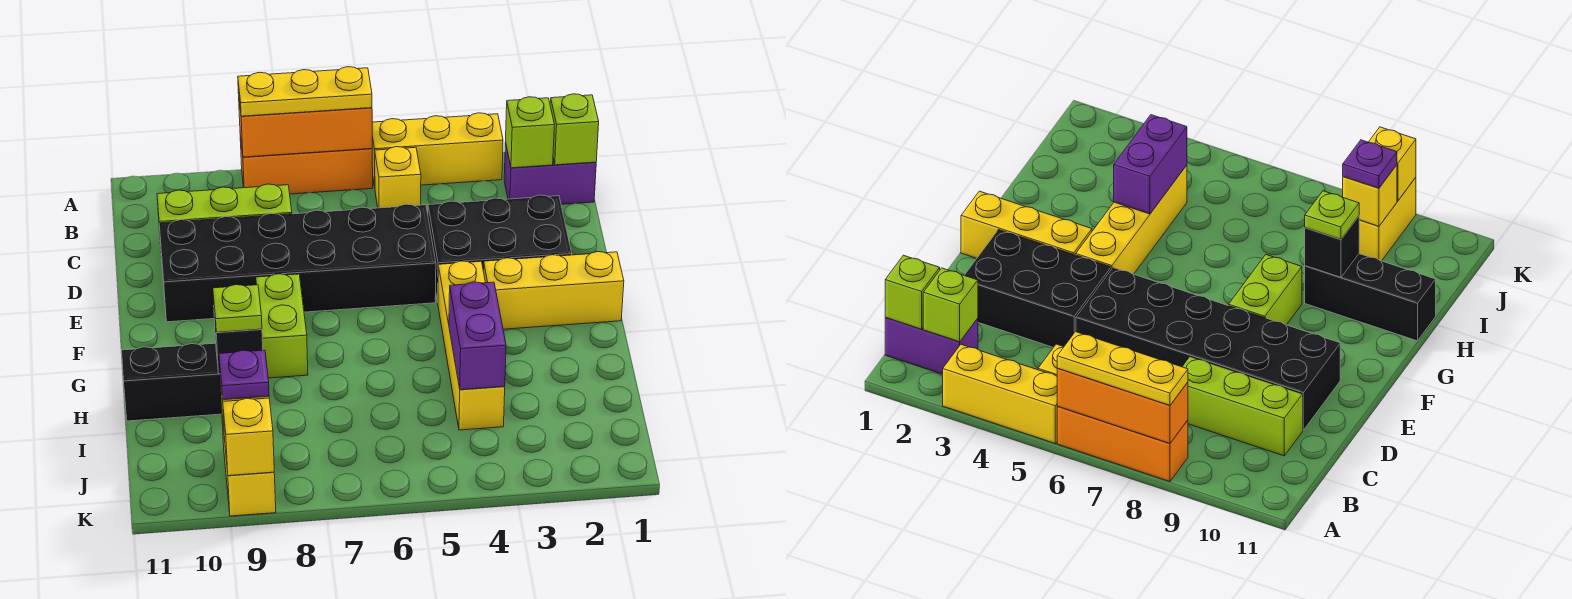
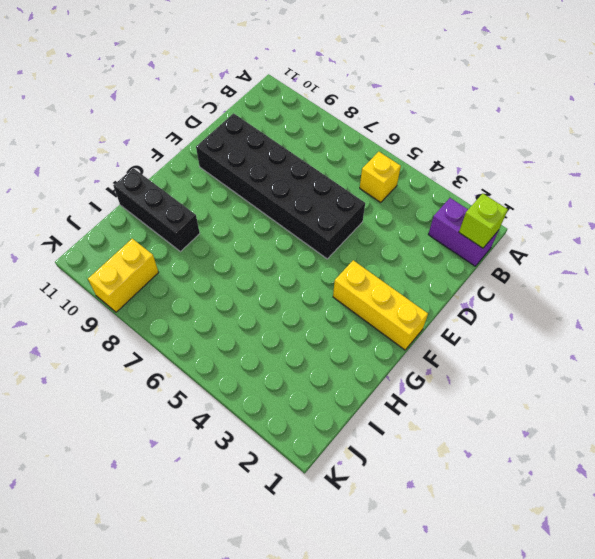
none -> yellow brick A3:A5 level 1
none -> orange brick A6:A8 level 1
none -> lime brick C8:C10 level 1

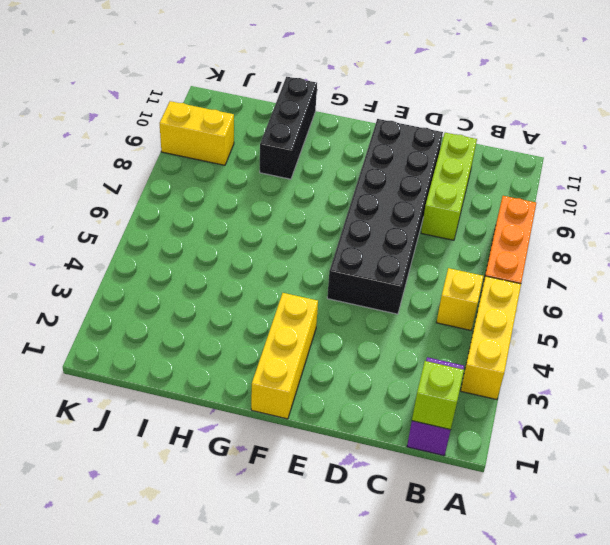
none -> black brick D2:E4 level 1
none -> yellow brick F4:I4 level 1
none -> lime brick F8:G8 level 1

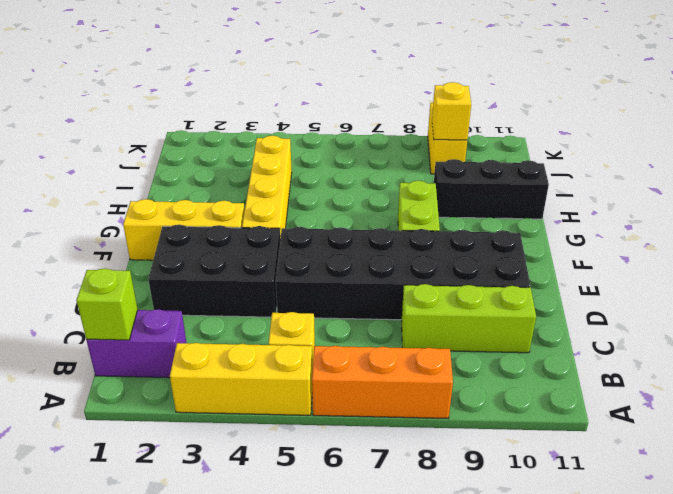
none -> orange brick A6:A8 level 2
none -> lime brick B2 level 2
none -> purple brick H4:I4 level 2

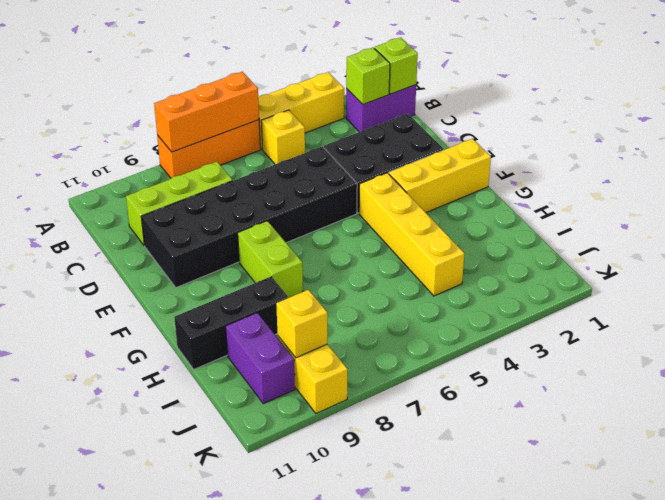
purple brick I10:J10 level 1 -> purple brick H4:I4 level 2
none -> black brick H9 level 2
none -> yellow brick K9 level 2
none -> yellow plate A6:A8 level 3

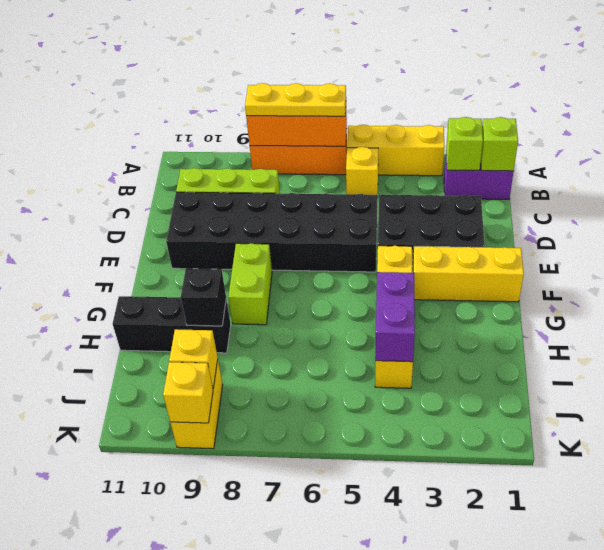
none -> lime plate H9 level 3
none -> purple plate J9 level 3

